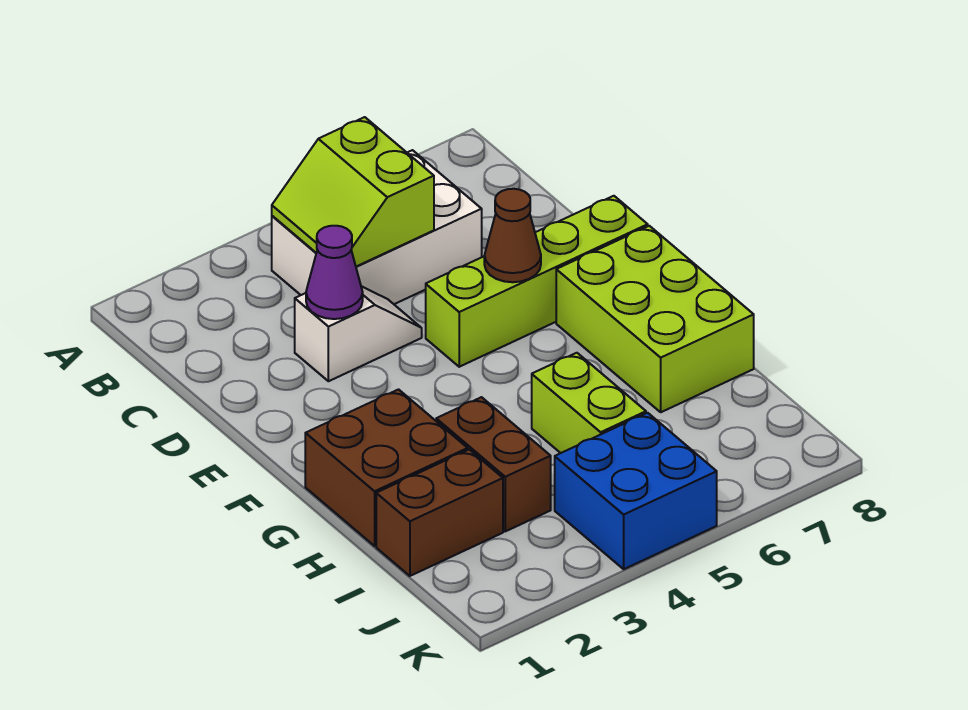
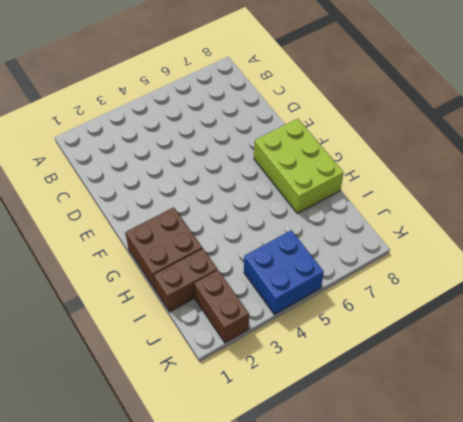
brown brick J2:K2 level 1 -> brown brick H3:I3 level 1
none -> white brick B4:C6 level 1
none -> white slope D3:D4 level 1 top 3
none -> lime brick E5:E8 level 1

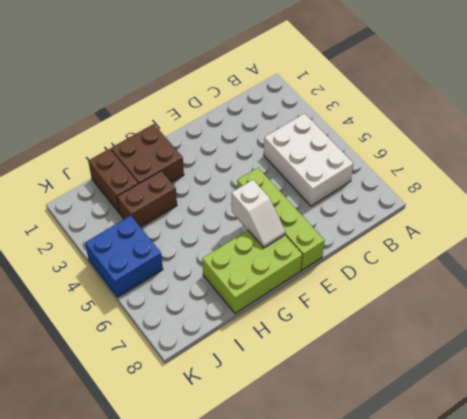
white slope F6:F7 level 2 top 6 -> white slope D3:D4 level 1 top 3
none -> lime brick H5:I5 level 1
none -> lime slope B4:C5 level 2 top 5
none -> purple cone D3 level 2

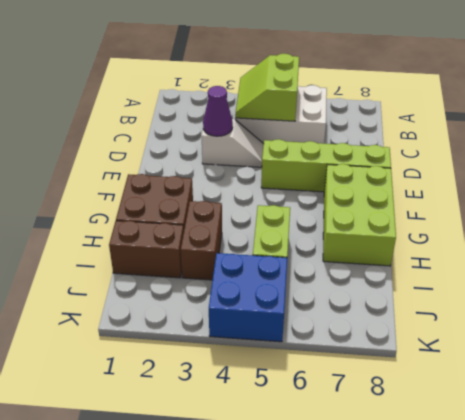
none -> brown cone E6 level 2

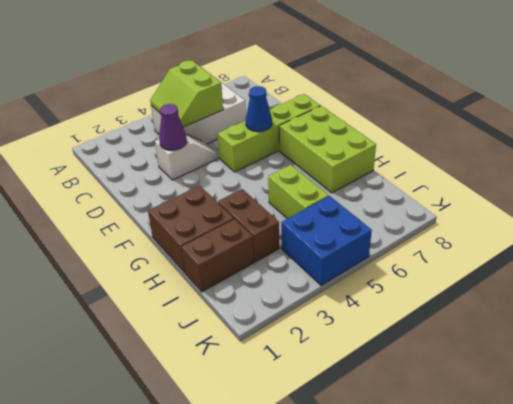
blue cone E6 level 2 -> brown cone E6 level 2

